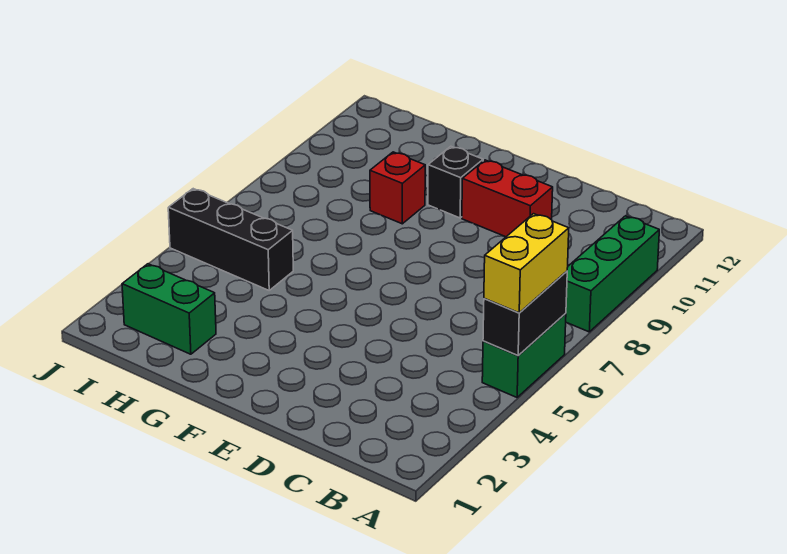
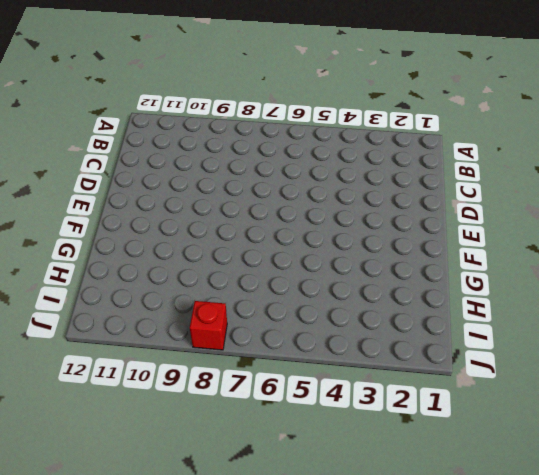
red brick J8 level 1 -> red brick G9 level 1
none -> green brick A5:A6 level 1
none -> green brick A8:A10 level 1

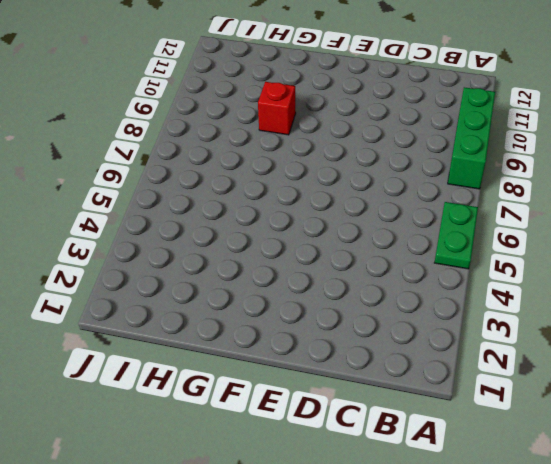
green plate A5:A6 level 1 -> green brick A5:A6 level 1
none -> red brick D10:E10 level 1
none -> black brick F10 level 1

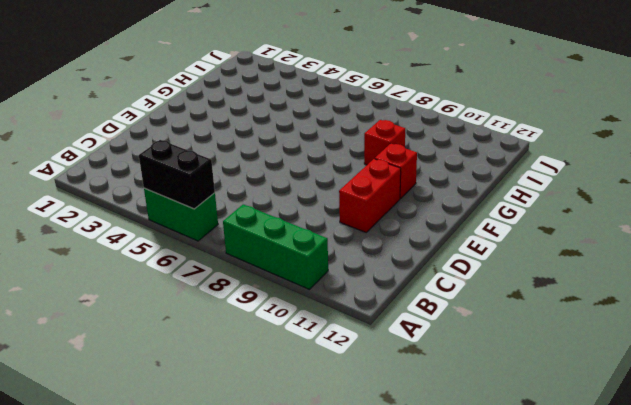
red brick F10 level 1 -> black brick F10 level 1
none -> green brick H2:I2 level 1
none -> black brick H5:J5 level 1

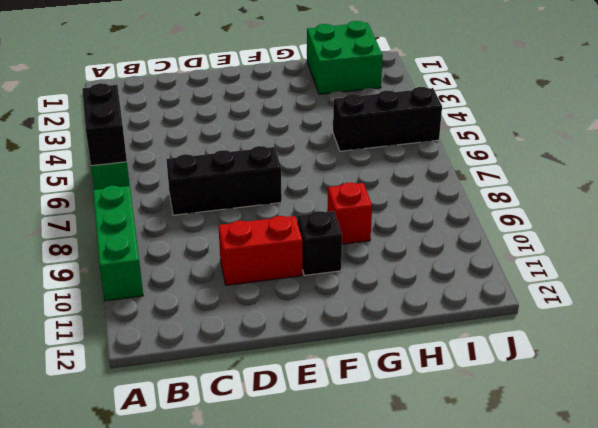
black brick C7:E7 level 1 -> none
green brick H1:I2 level 1 -> green brick H2:I2 level 1
none -> yellow brick A5:A6 level 3

